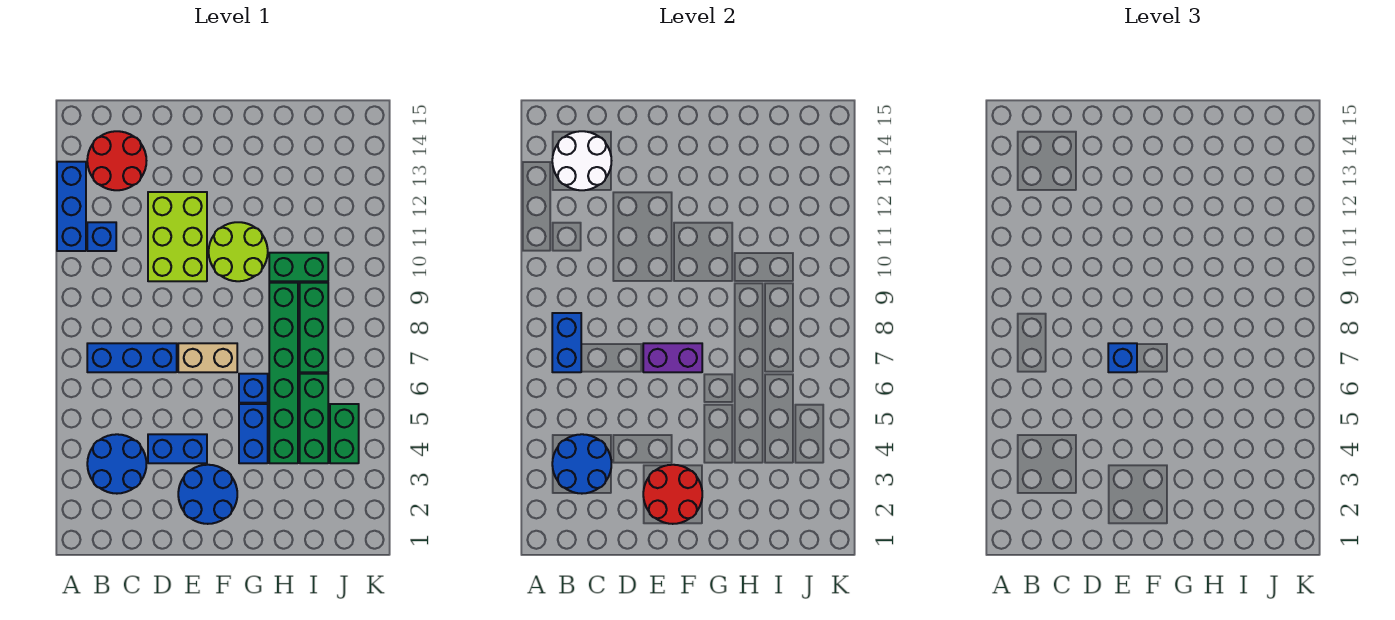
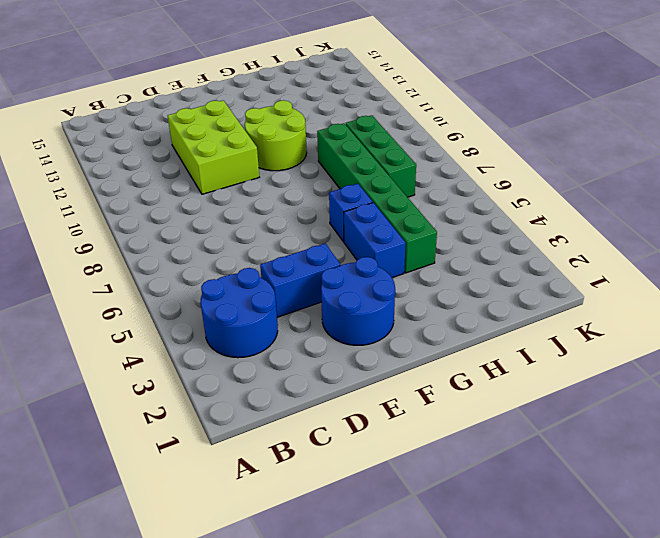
none -> blue brick A11:A13 level 1
none -> blue brick B7:D7 level 1
none -> blue brick B11 level 1

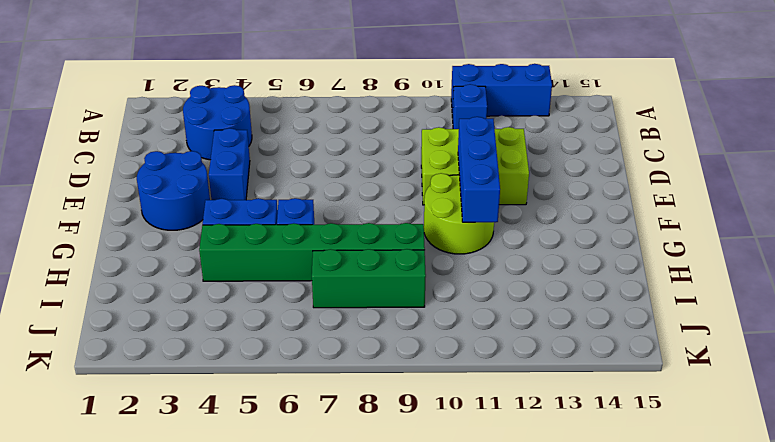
blue brick E11:G11 level 2 -> blue brick B7:D7 level 1
none -> red round brick B13:C14 level 1
none -> tan brick E7:F7 level 1
none -> green brick H10:I10 level 1

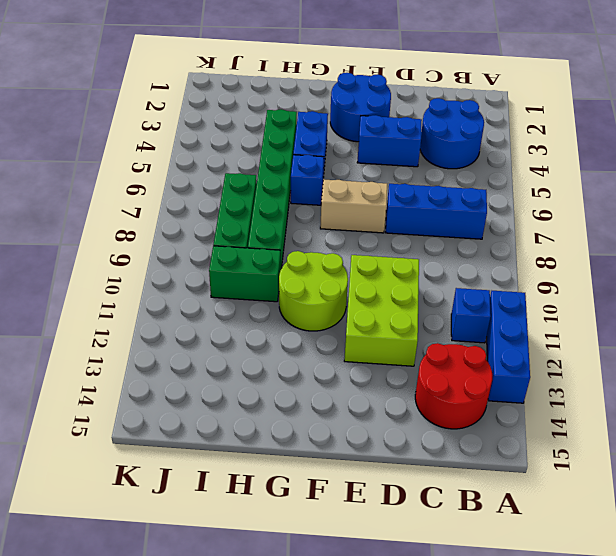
none -> green brick I4:I6 level 1
none -> green brick J4:J5 level 1
none -> blue round brick B3:C4 level 2

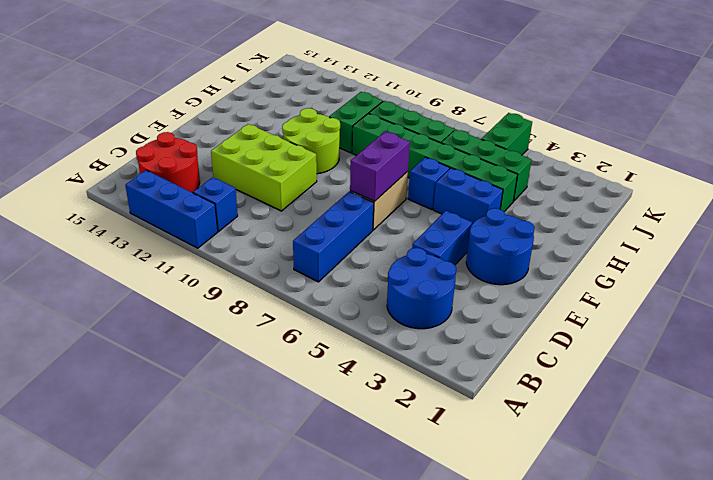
green brick J5:K5 level 1 -> green brick J4:J5 level 1
none -> blue round brick B3:C4 level 2
none -> blue brick B7:B8 level 2
none -> white round brick B13:C14 level 2

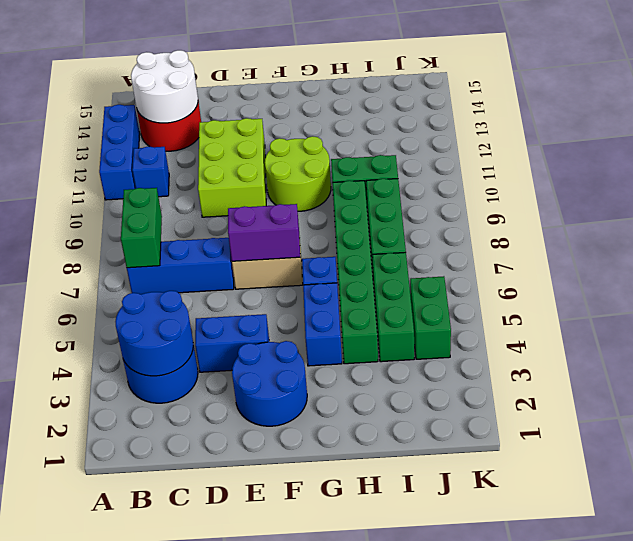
green brick B7:B8 level 2 -> blue brick B7:B8 level 2
none -> red round brick E2:F3 level 2
none -> blue brick E7 level 3

